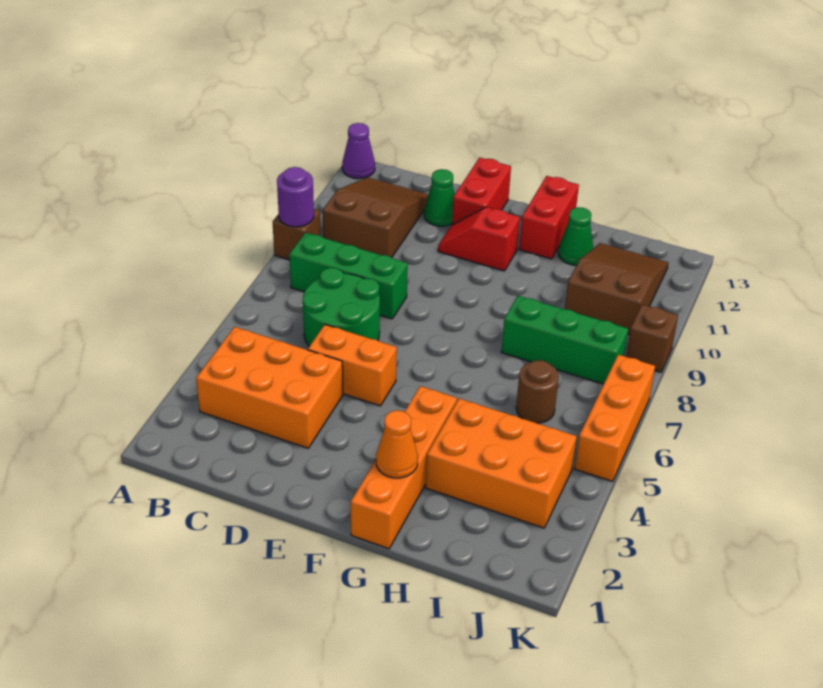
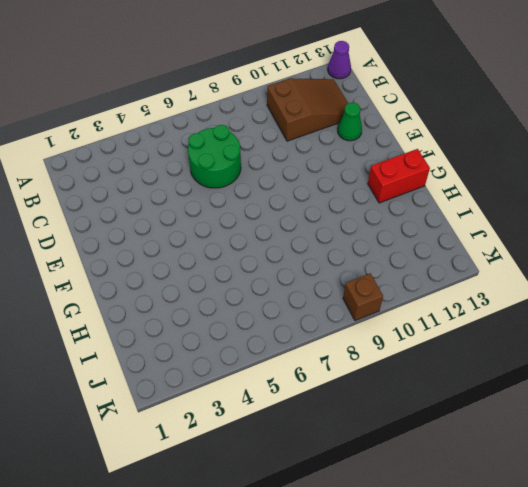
none -> brown brick A9 level 1
none -> orange brick B3:D4 level 1
none -> green brick B8:D8 level 1

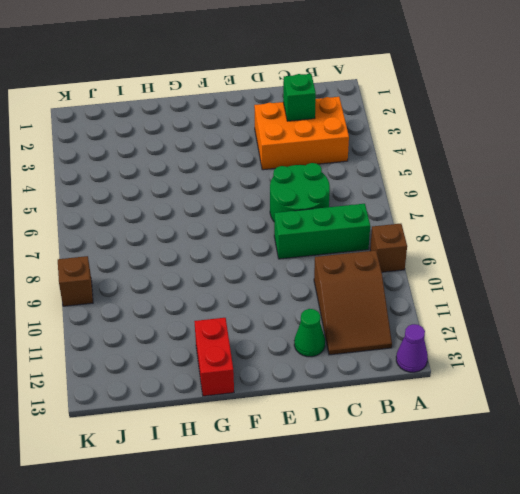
green brick C3 level 2 -> none
none -> orange brick D5:E5 level 1
none -> red slope E11:F11 level 1 top F
none -> red brick E12:E13 level 1

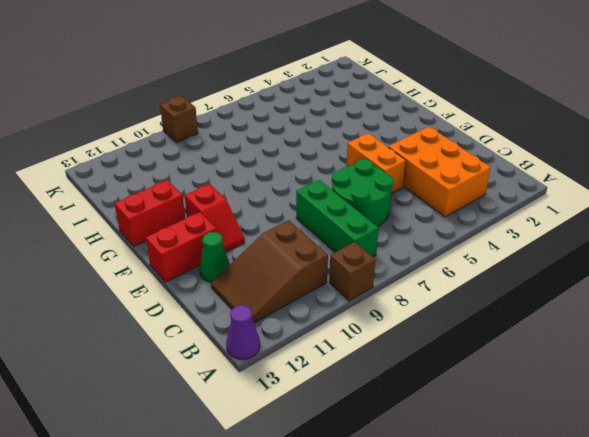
none -> orange brick G1:G4 level 1
none -> orange brick H3:J4 level 1
none -> green brick H8:J8 level 1

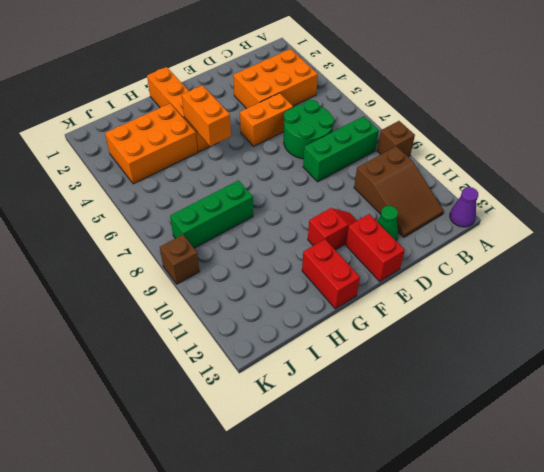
orange brick G4:G5 level 2 -> none
none -> green cone H12 level 1
none -> brown round brick I6 level 1
none -> brown slope I10:J12 level 1 top 10

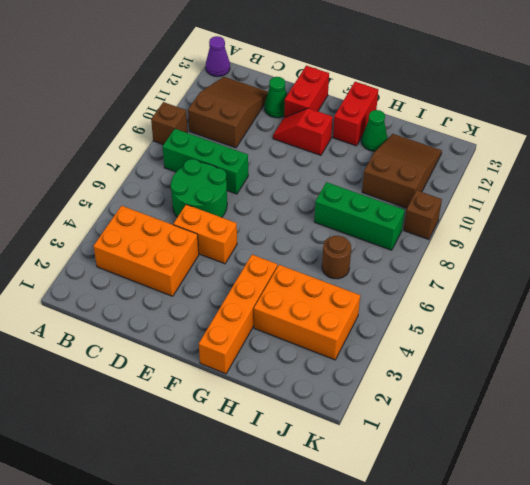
none -> orange brick K5:K7 level 1
none -> purple round brick A9 level 2
none -> orange cone G2 level 2

